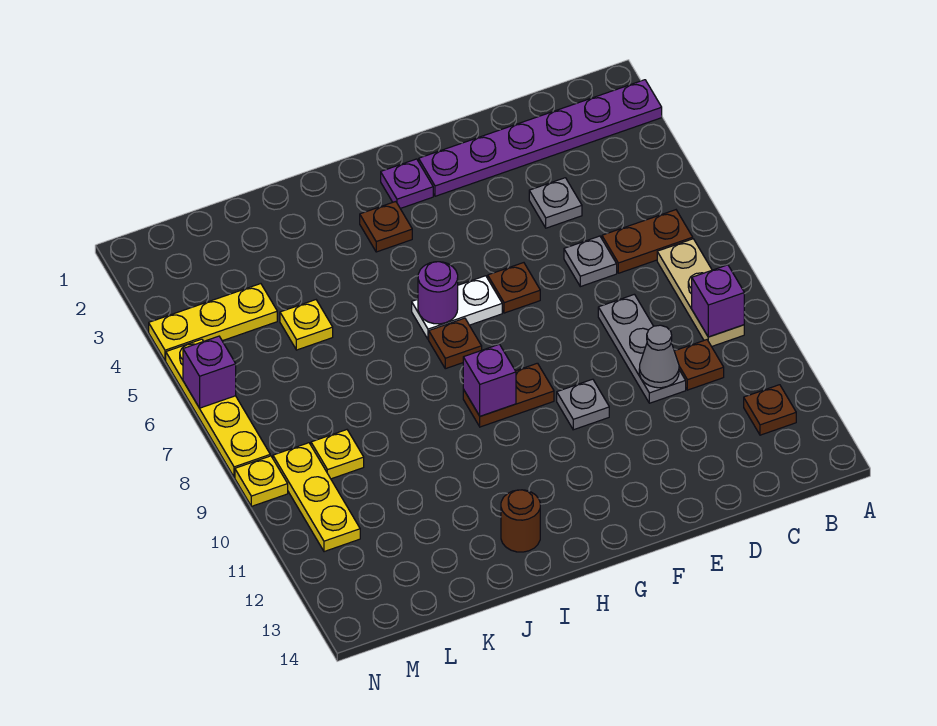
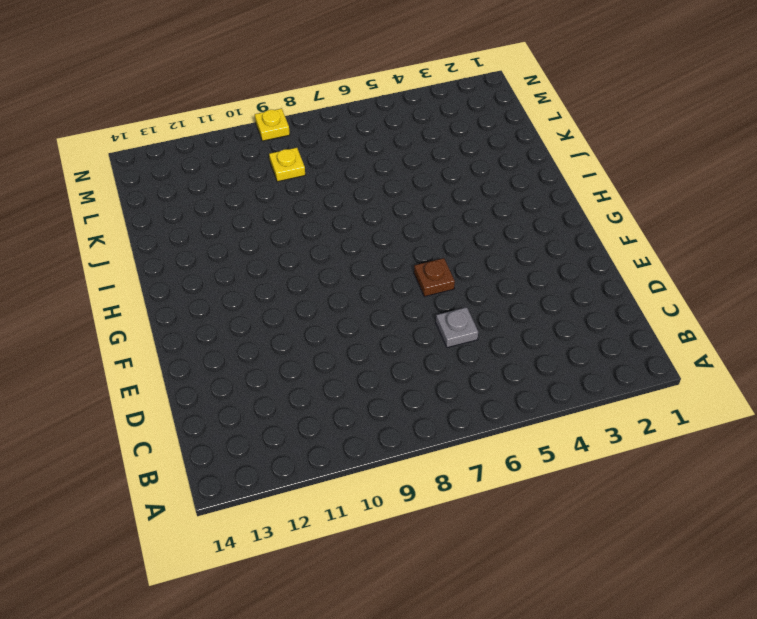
none -> purple plate A2:F2 level 1
none -> brown plate B6:C6 level 1
none -> tan plate B7:B9 level 1

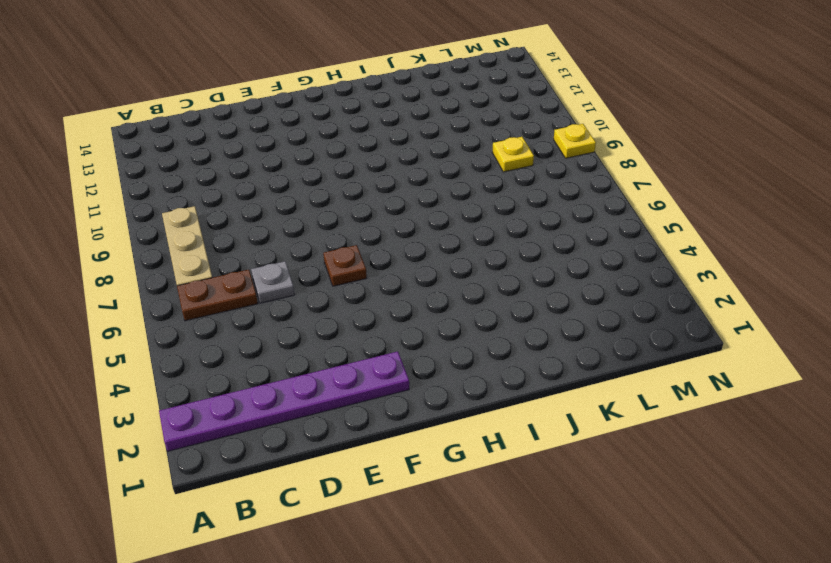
none -> brown plate B12 level 1
none -> brown plate C10 level 1
none -> grey plate D4 level 1

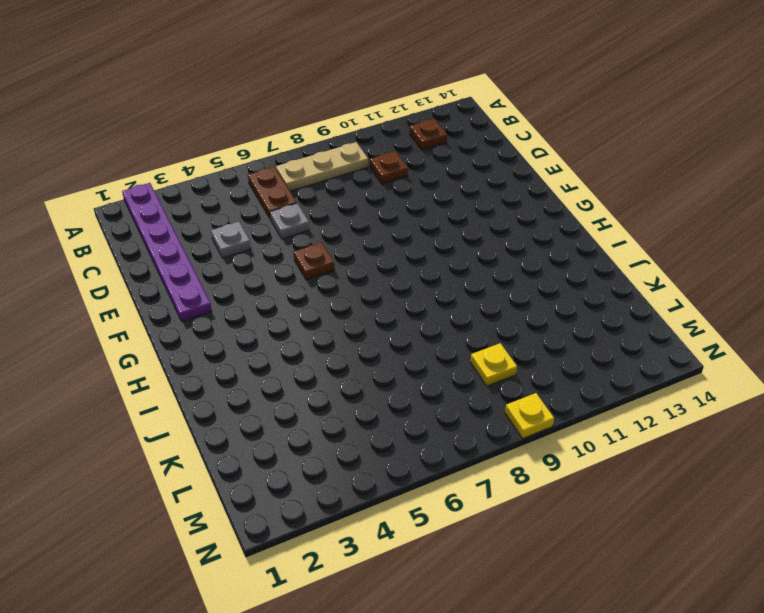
none -> grey plate D8:D10 level 1
none -> grey plate F10 level 1
none -> purple plate G2 level 1

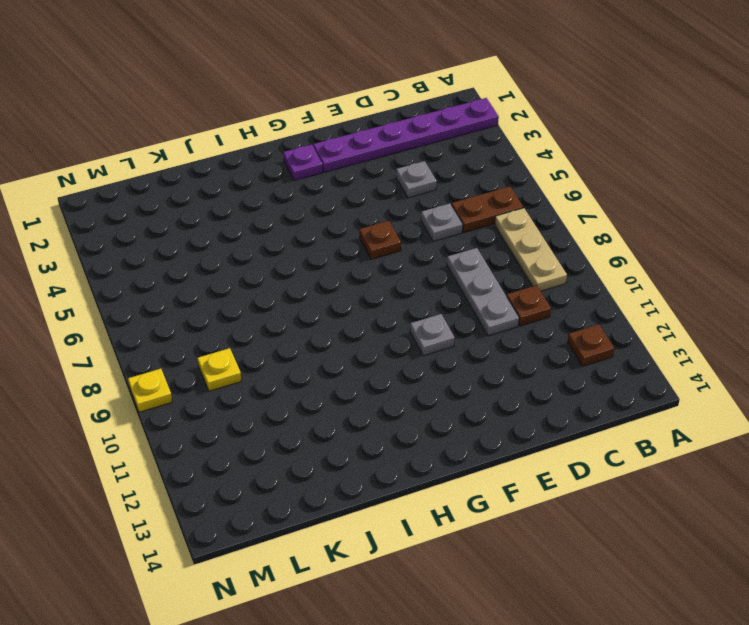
none -> white plate G6:H6 level 1
none -> brown plate G9:H9 level 1
none -> brown plate H3 level 1

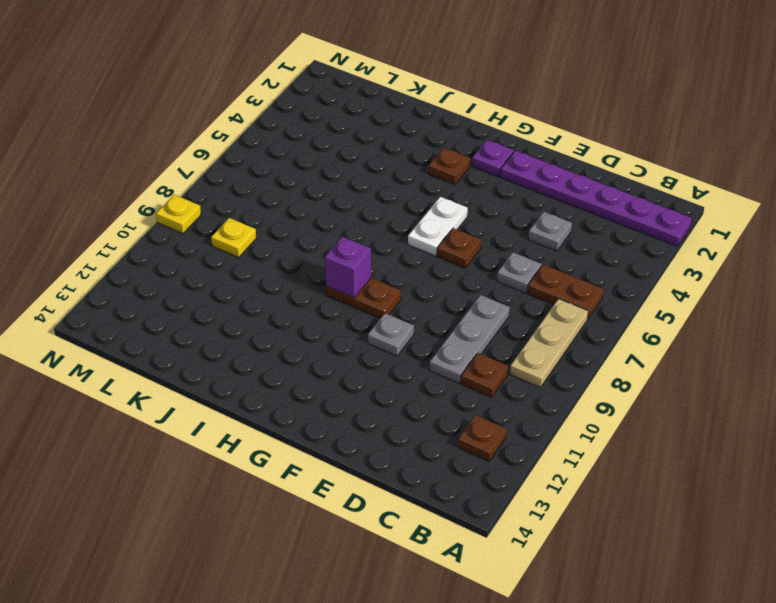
white plate G5:G6 level 1 -> white plate G6:H6 level 1
none -> brown plate H7 level 1
none -> brown round brick I13 level 1
none -> yellow plate K5 level 1

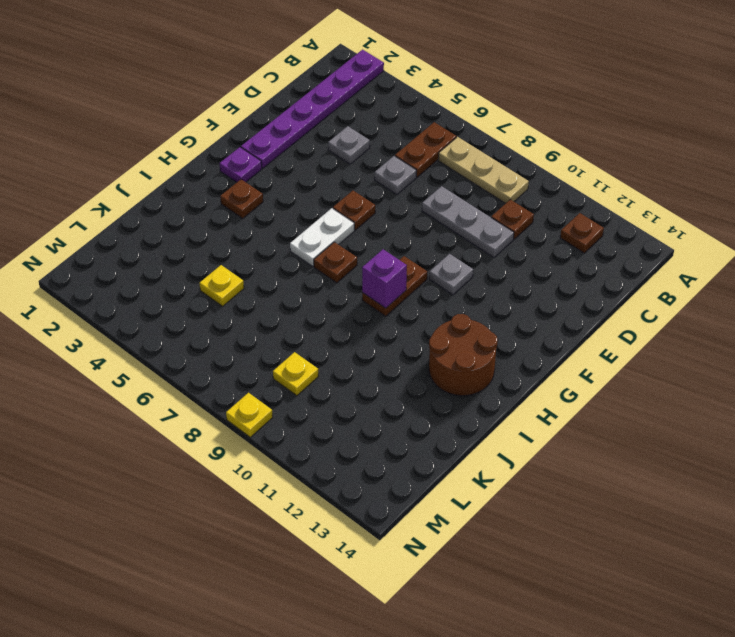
brown round brick H12:I13 level 1 -> brown round brick I13 level 1
none -> yellow plate L4:N4 level 1
none -> yellow plate M9:M11 level 1
none -> yellow plate N5:N8 level 1

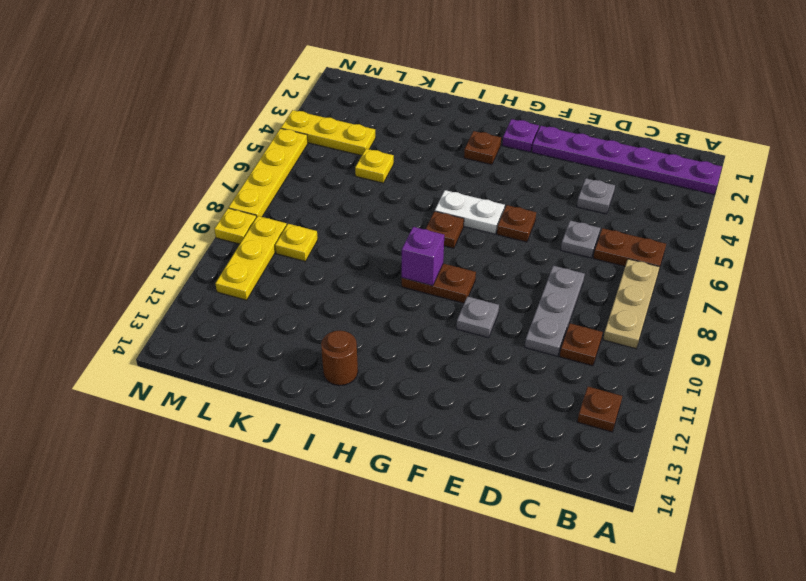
none -> purple brick B9 level 2
none -> grey cone D10 level 2
none -> purple round brick H6 level 2

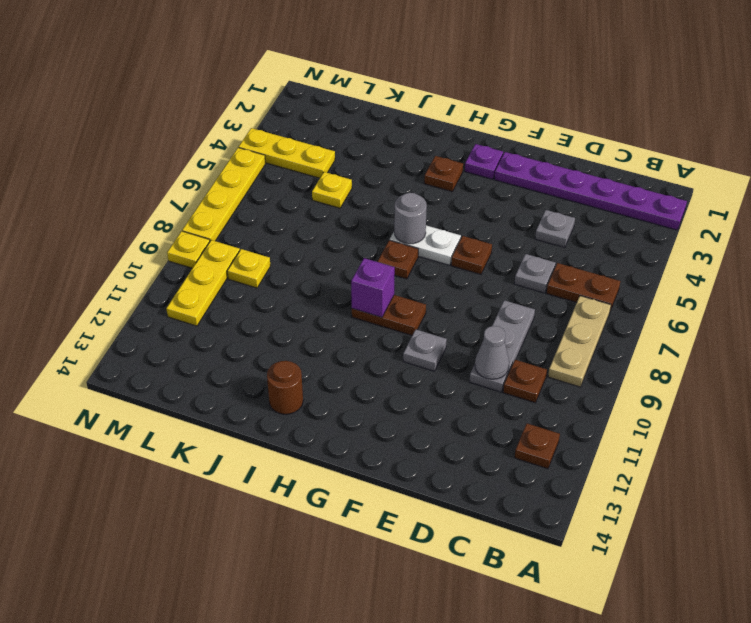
grey round brick H6 level 2 -> purple round brick H6 level 2
none -> purple brick B9 level 2
none -> purple brick N6 level 2

